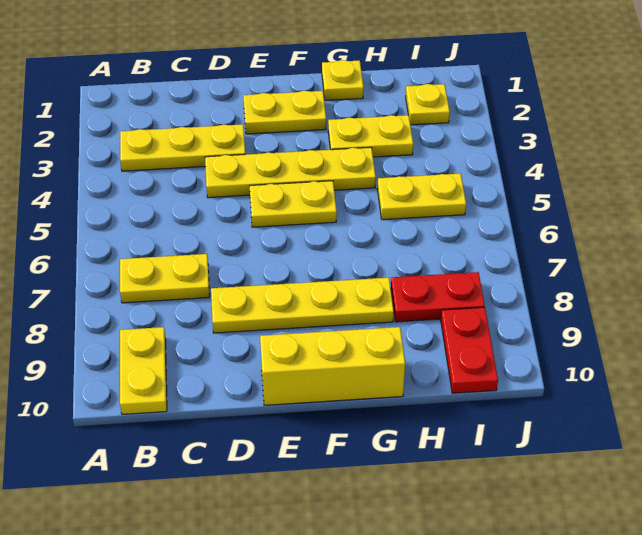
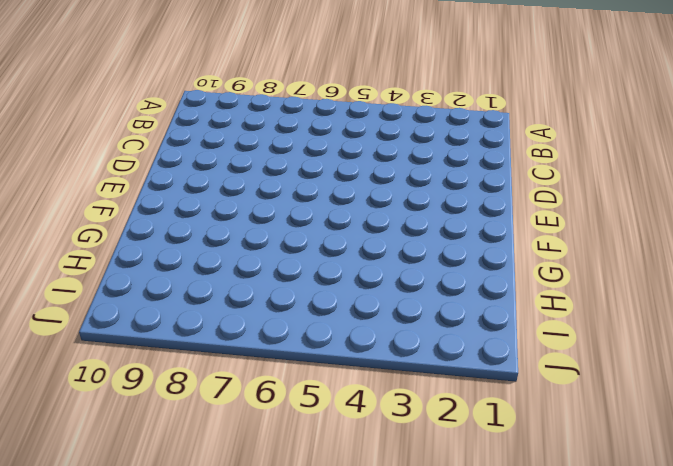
none -> yellow plate B3:D3 level 1
none -> yellow plate B7:C7 level 1
none -> yellow plate B9:B10 level 1

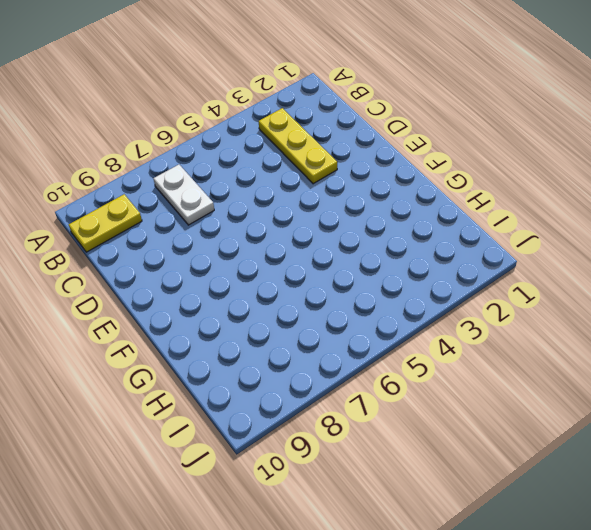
white plate B7:C7 level 1 -> yellow plate B7:C7 level 1
none -> yellow plate D4:G4 level 1
none -> yellow plate D8:G8 level 1
none -> yellow plate E2:F2 level 1

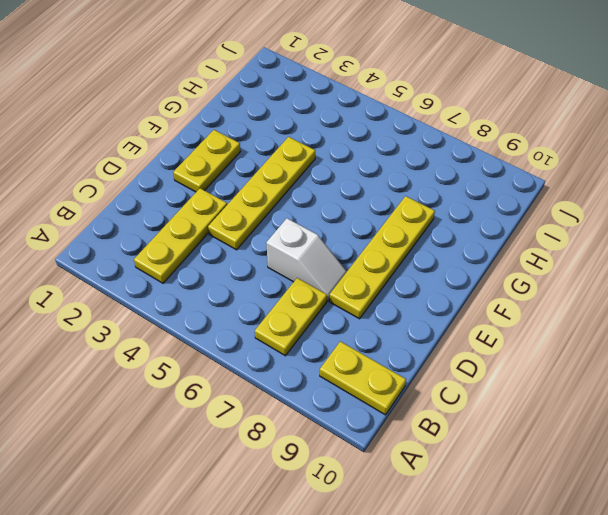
white slope D6:D7 level 1 top 6 -> none
none -> yellow plate E5:F5 level 1
none -> yellow brick E10:G10 level 1
none -> yellow plate G1 level 1

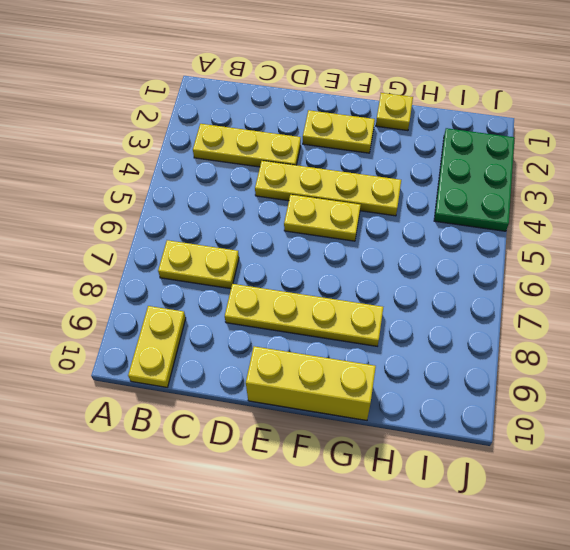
green plate I2:J4 level 1 -> yellow plate I2 level 1
none -> yellow plate G3:H3 level 1
none -> yellow plate H5:I5 level 1
none -> red plate H8:I8 level 1

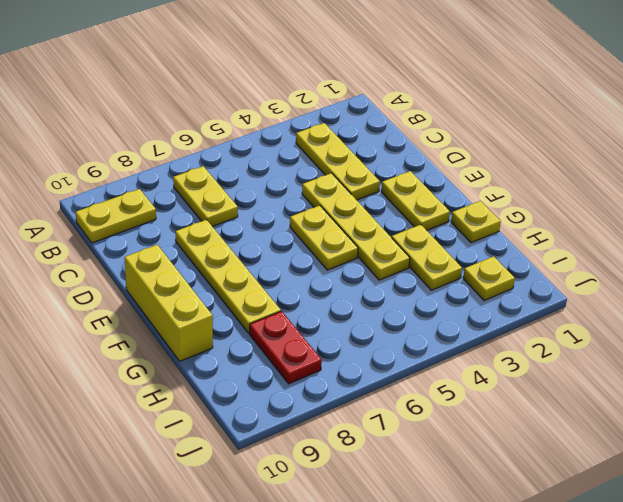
none -> yellow plate H5:I5 level 1
none -> red plate I9:I10 level 1

